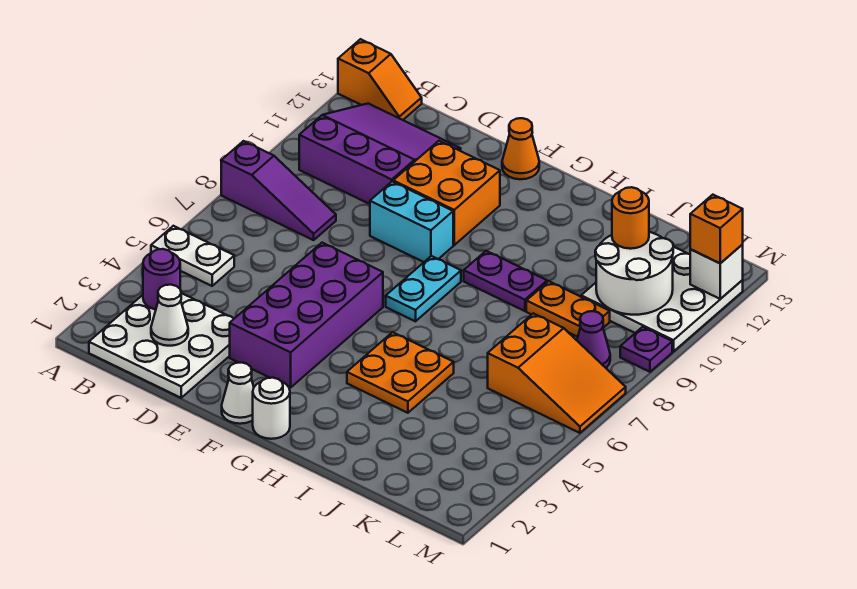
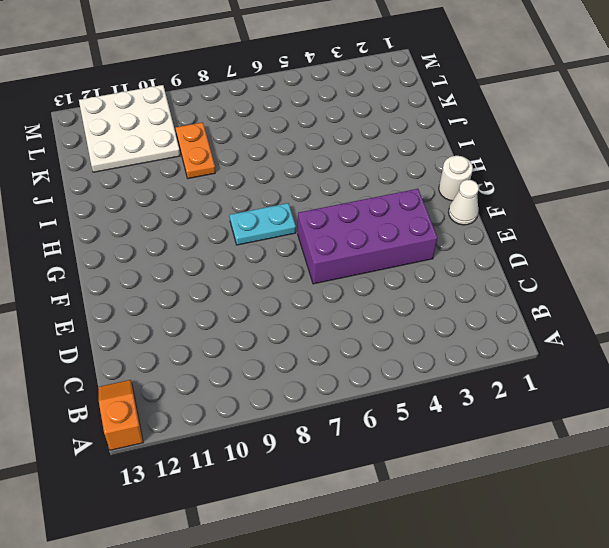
none -> white plate A5:B5 level 1
none -> purple slope A8:C8 level 1 top A
none -> white plate B1:D3 level 1

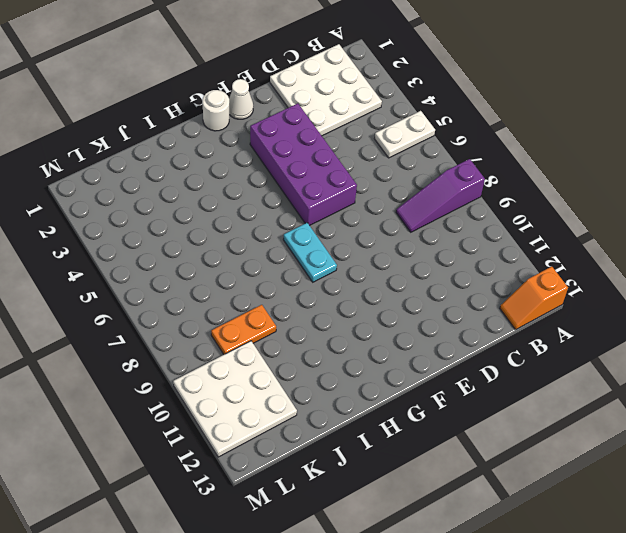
none -> purple slope B10:D12 level 1 top 10
none -> cyan brick E9:F9 level 1
none -> orange brick E10:F11 level 1

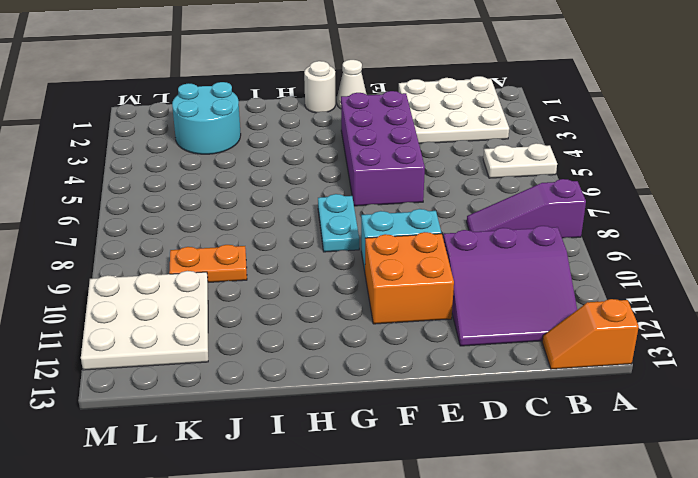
cyan round brick J2:K3 level 1 -> none
none -> orange cone F13 level 1
none -> orange plate H4:I5 level 1
none -> purple plate H9:I9 level 1

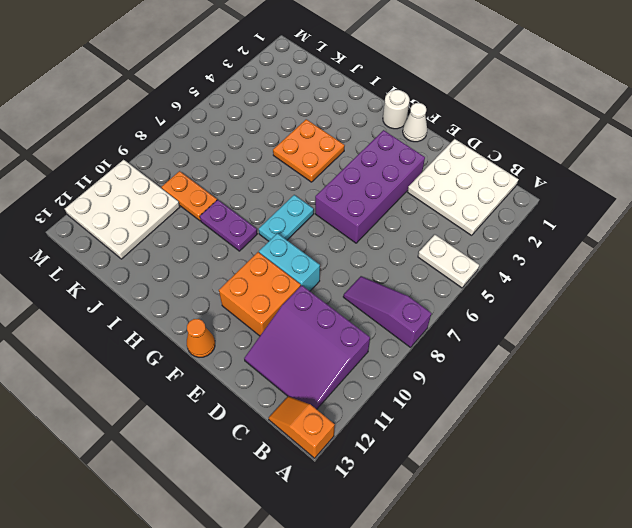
none -> orange slope K6:M7 level 1 top K
none -> purple cone L8 level 1
none -> purple plate M9 level 1

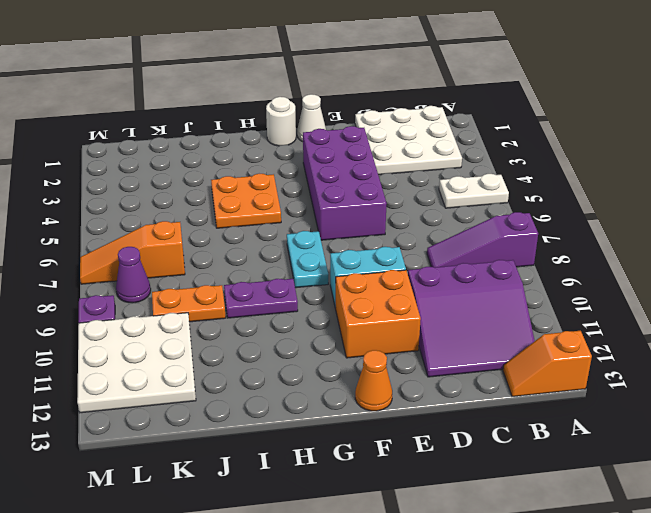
orange slope K7:M7 level 1 top K -> orange slope K6:M7 level 1 top K
none -> purple round brick B3 level 2
none -> white cone C2 level 2
none -> white round brick K10:L11 level 2

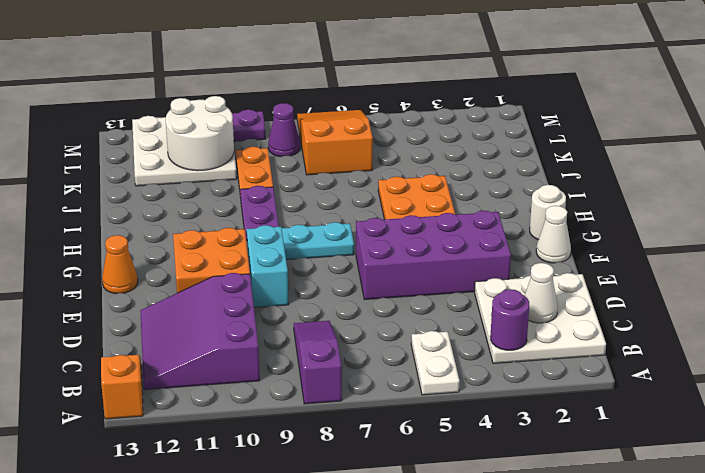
none -> white brick M12 level 2
none -> orange round brick K11 level 3
none -> orange brick M12 level 3

